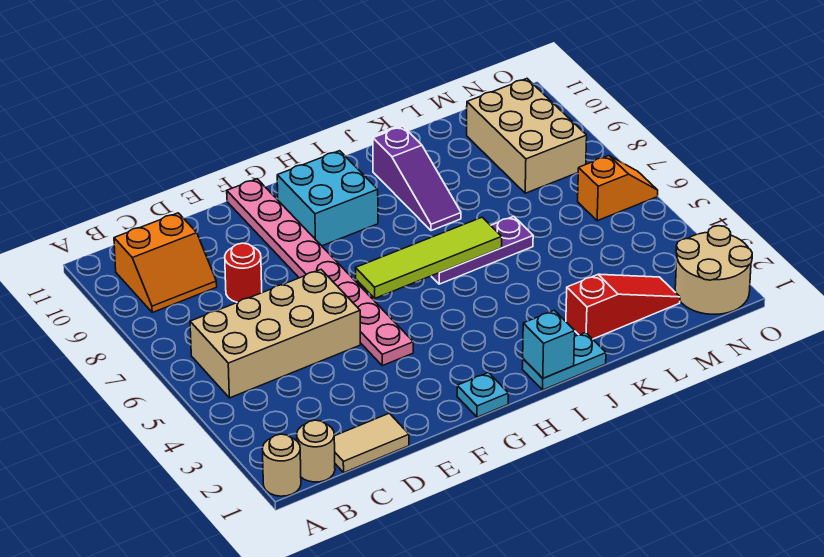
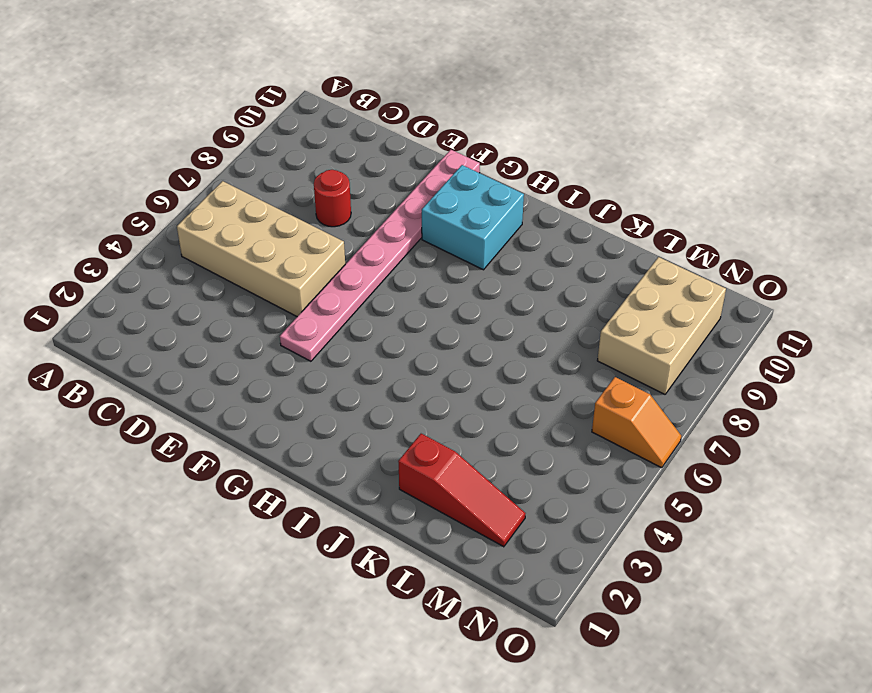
none -> tan round brick A1 level 1
none -> tan round brick B1 level 1
none -> orange slope B9:C10 level 1 top 10

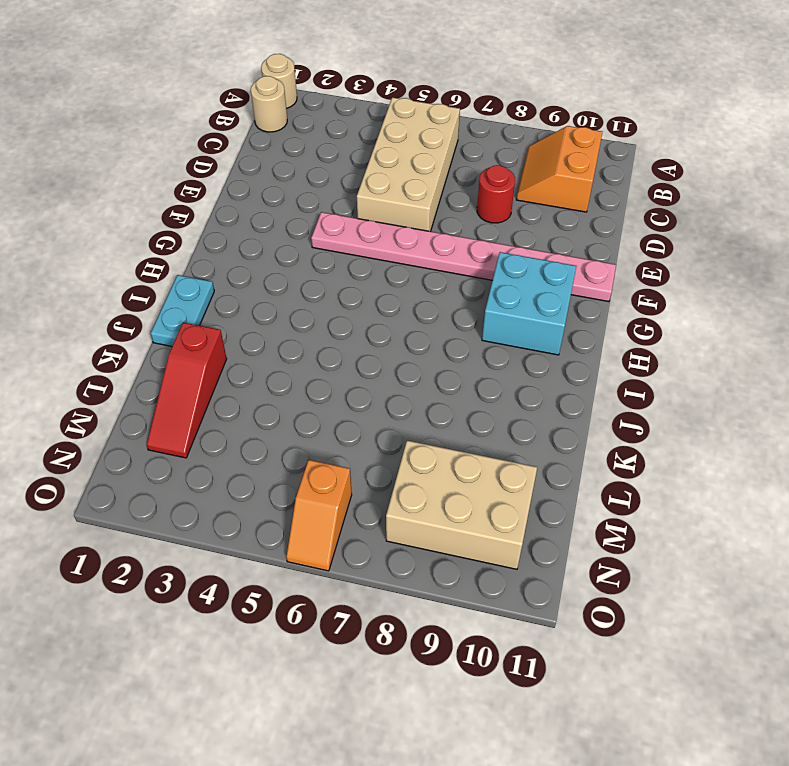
none -> tan tile C1:D1 level 1
none -> cyan plate G1 level 1
none -> purple plate I6:K6 level 1

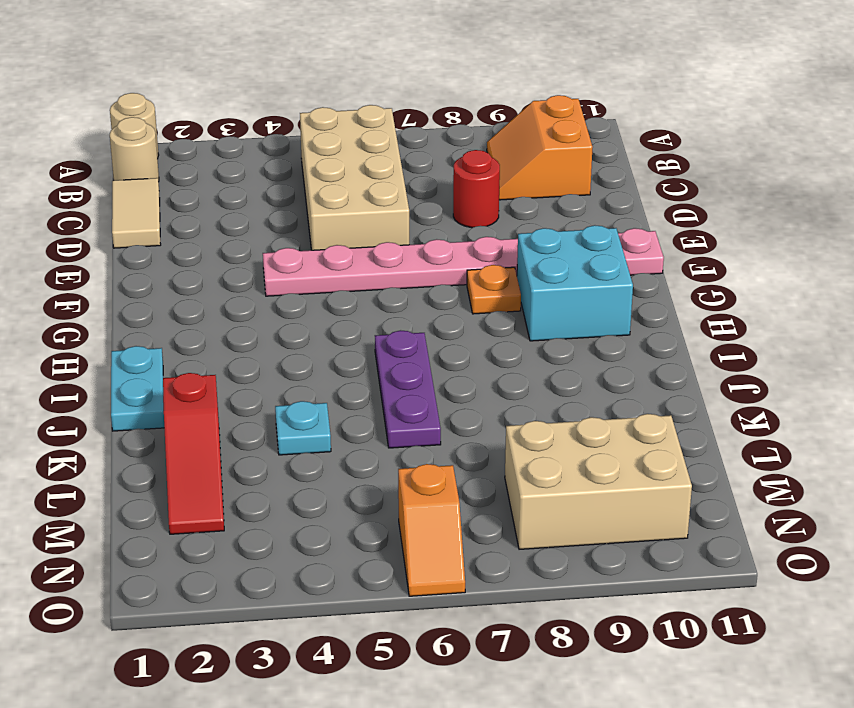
orange plate G8 level 1 -> none
cyan plate K4 level 1 -> cyan plate G1 level 1
none -> purple slope J8:J10 level 1 top 10
none -> tan round brick N1:O2 level 1
none -> lime tile G6:J6 level 2

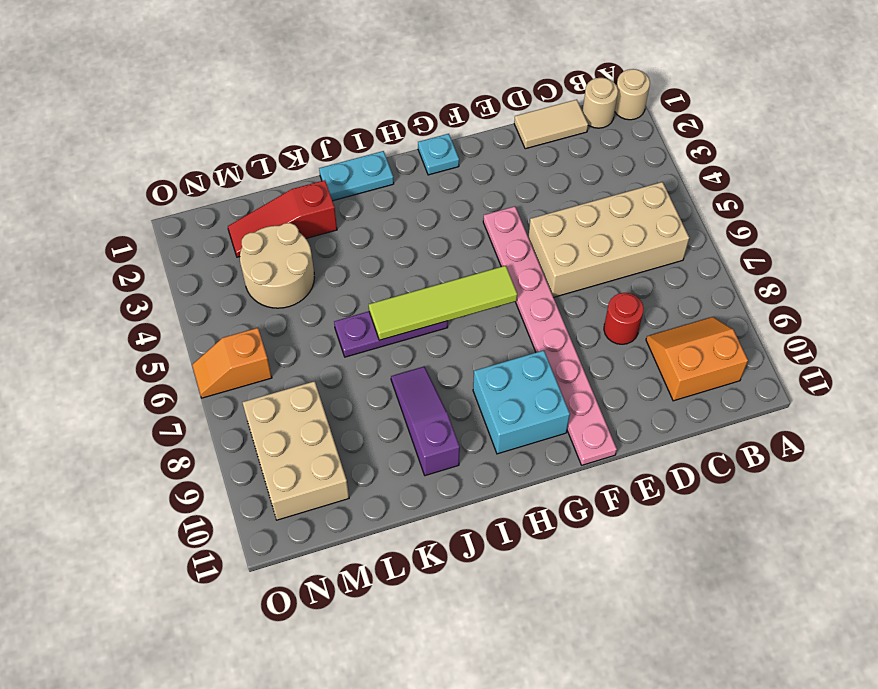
tan round brick L3:M4 level 1 -> tan round brick N1:O2 level 1
none -> cyan brick I1 level 2

